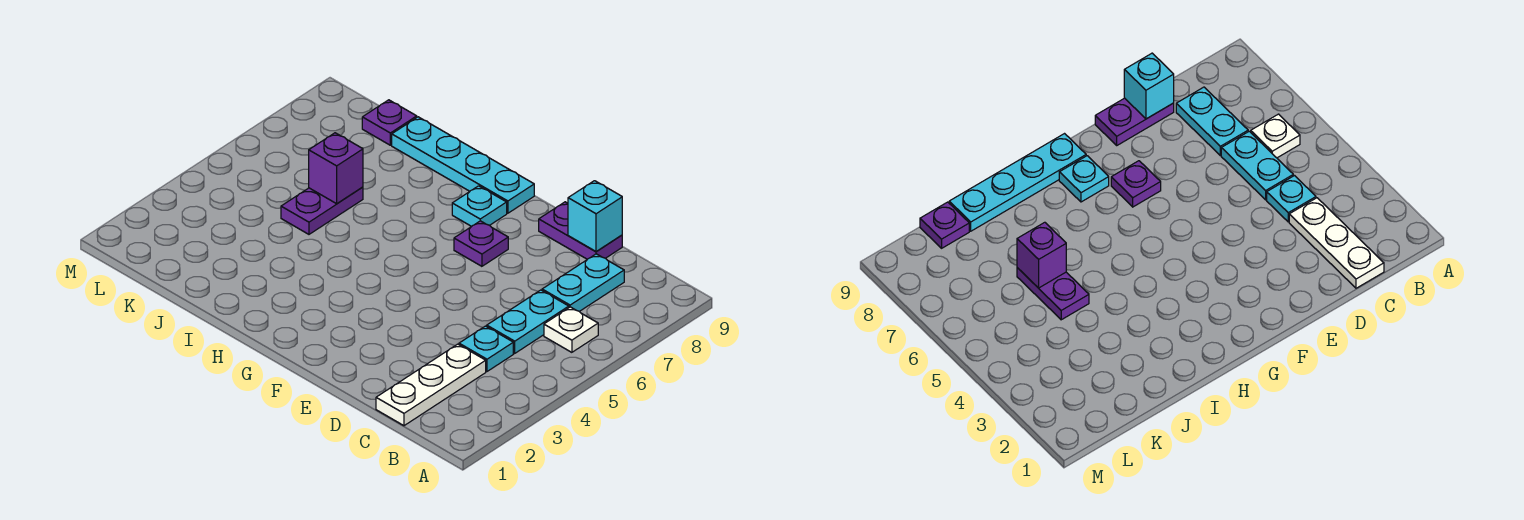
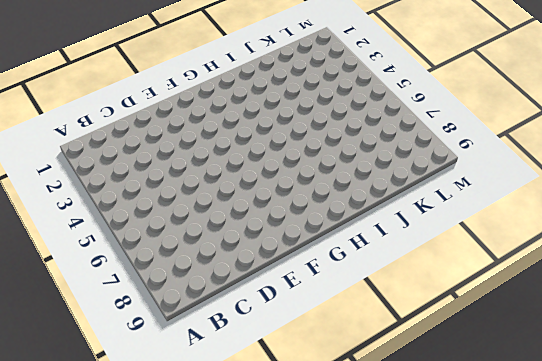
none -> white plate B6 level 1
none -> white plate C1:C3 level 1
none -> cyan plate C4 level 1

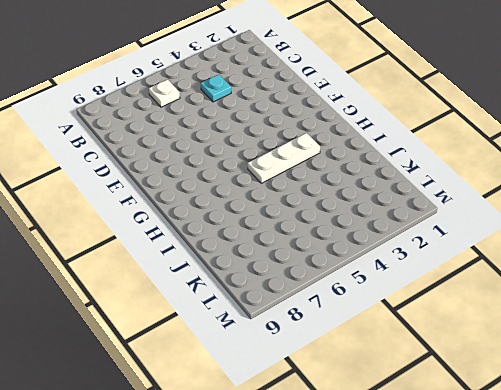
white plate H3:H5 level 1 -> white plate C1:C3 level 1
none -> cyan plate C5:C6 level 1
none -> cyan plate C7:C8 level 1
none -> purple plate D9:E9 level 1

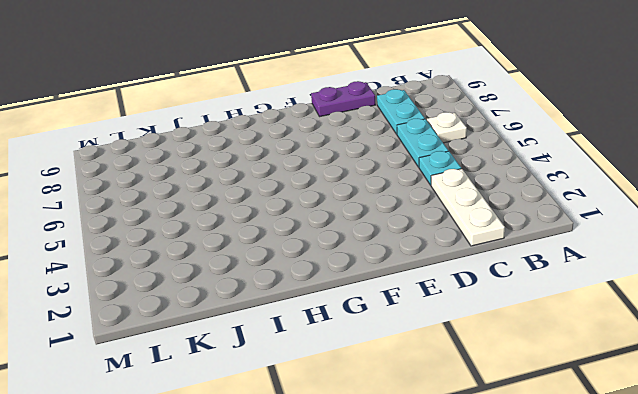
none -> purple plate F7 level 1
none -> cyan plate G8 level 1
none -> cyan plate G9:J9 level 1

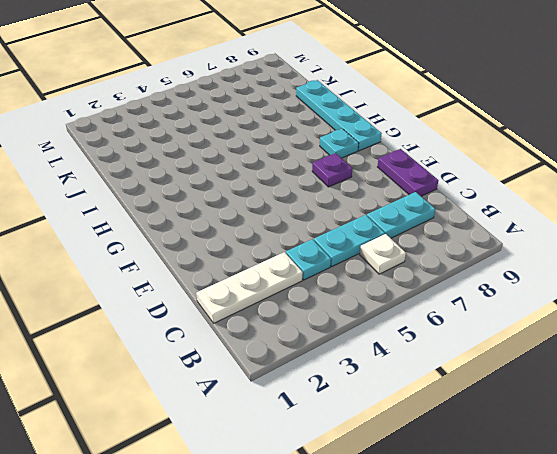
none -> purple plate J5:J6 level 1
none -> purple plate K9 level 1
none -> cyan brick D9 level 2

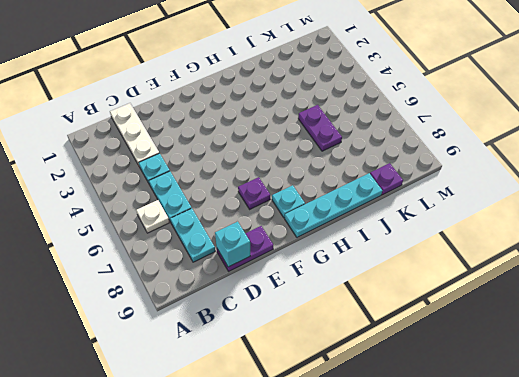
none -> purple brick J6 level 2

